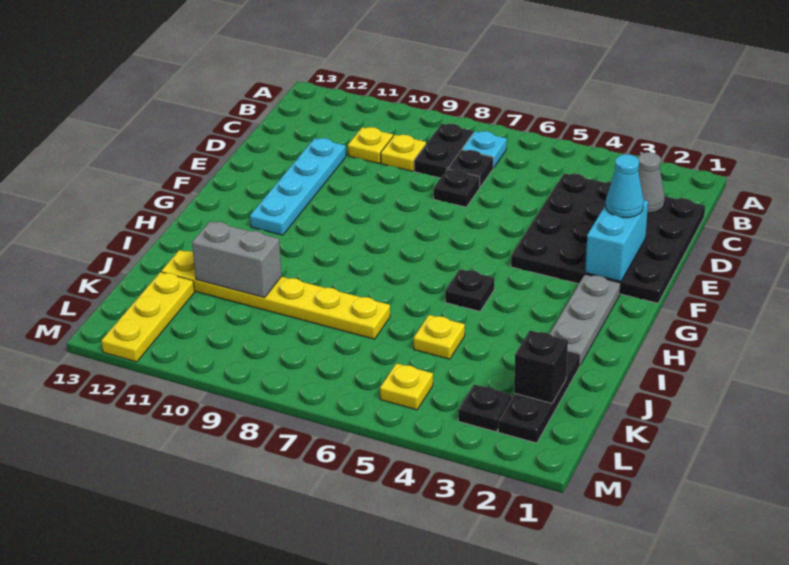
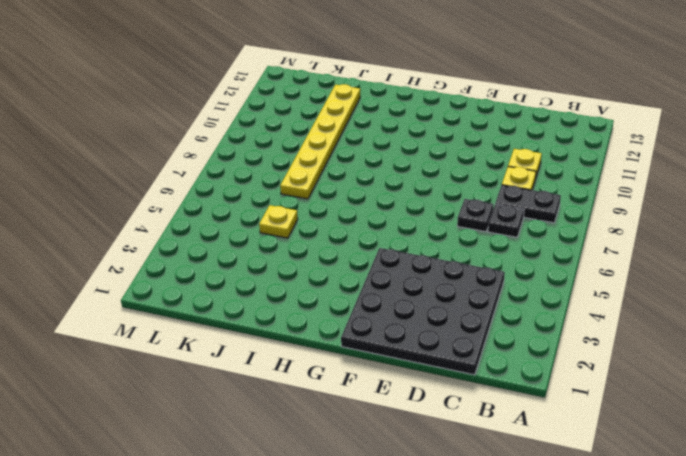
none -> cyan plate B7 level 1
none -> cyan plate D11:G11 level 1
none -> grey plate G2:I2 level 1

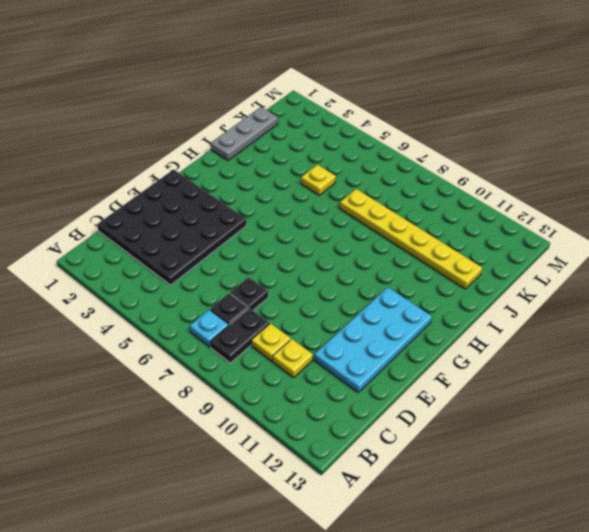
cyan plate D11:G12 level 1 -> cyan plate D11:G11 level 1
grey plate I1:K1 level 1 -> grey plate G2:I2 level 1
none -> black plate H5 level 1
none -> black plate J2:L2 level 1
none -> yellow plate K12:M12 level 1

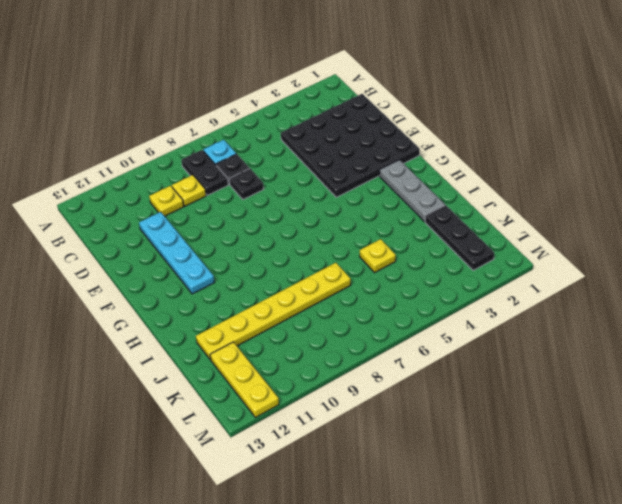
none -> black plate H5 level 1
none -> black plate L3 level 1
none -> yellow plate L5 level 1

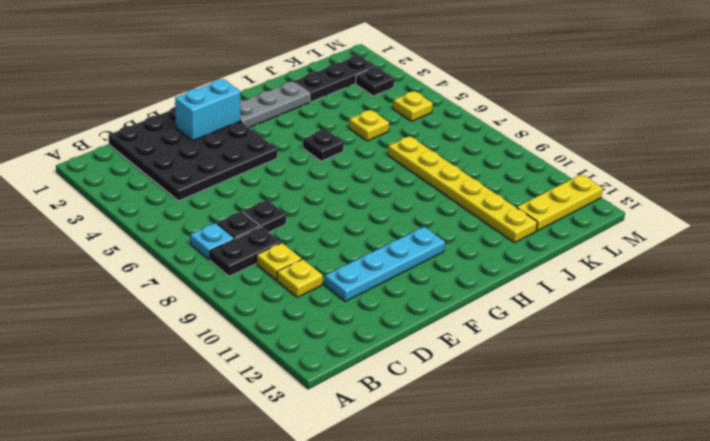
none -> grey cone C2 level 2
none -> grey brick J10:J11 level 2
none -> black brick K2 level 2

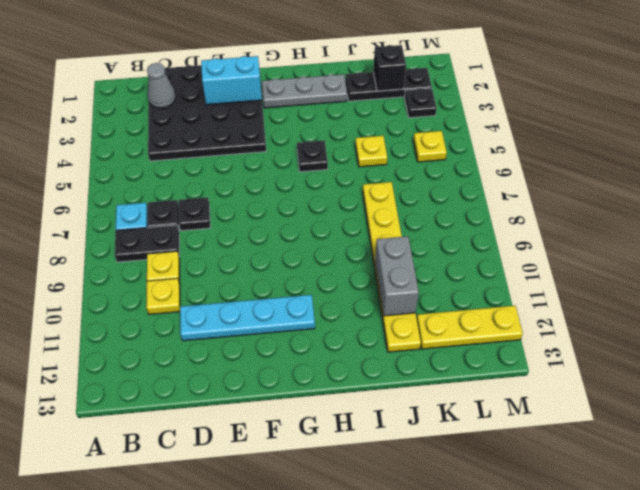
none -> cyan cone E2 level 3

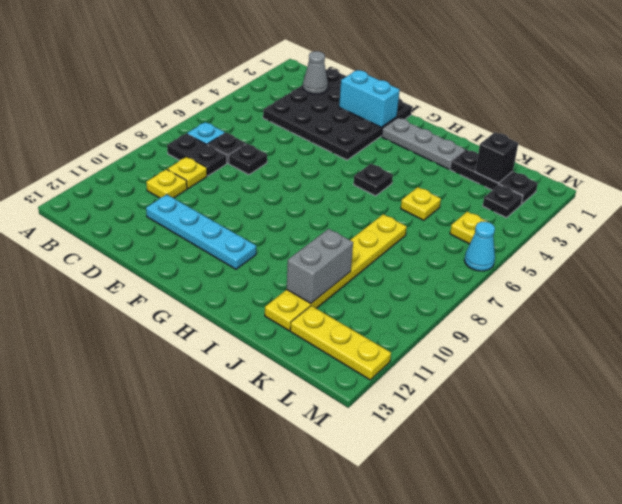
cyan cone M6 level 1 -> cyan cone E2 level 3

